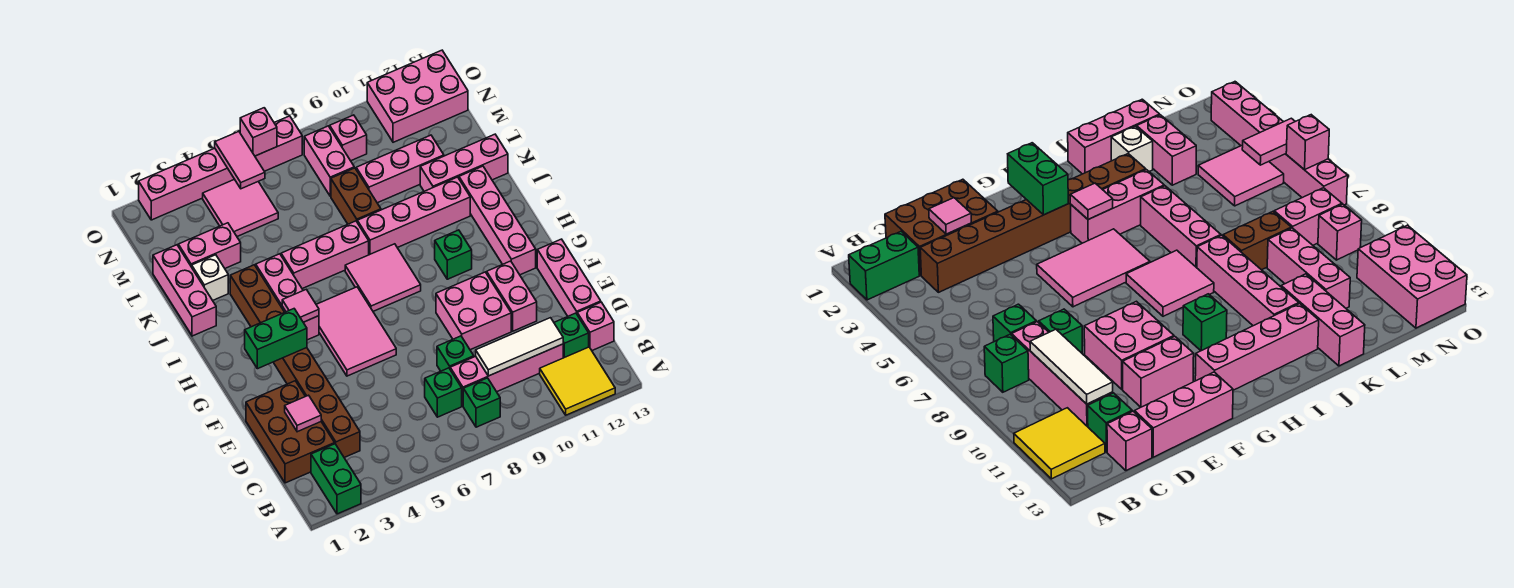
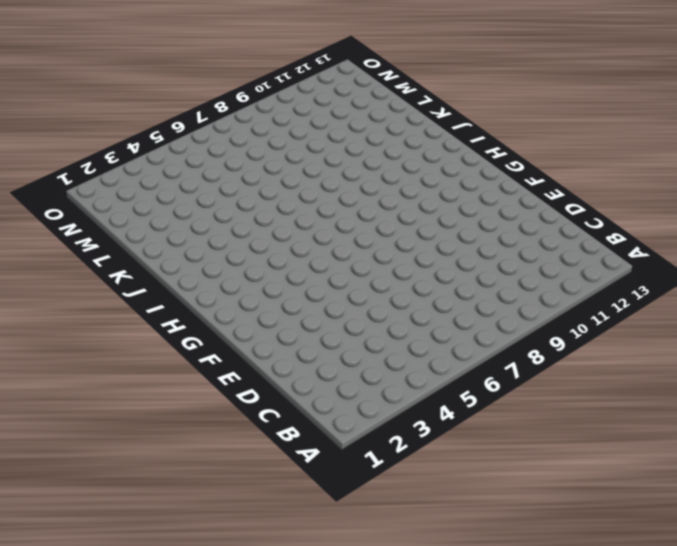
none -> green brick A2:B2 level 1
none -> yellow tile A11:B12 level 1
none -> green brick B8 level 1
none -> brown brick C1:E2 level 1

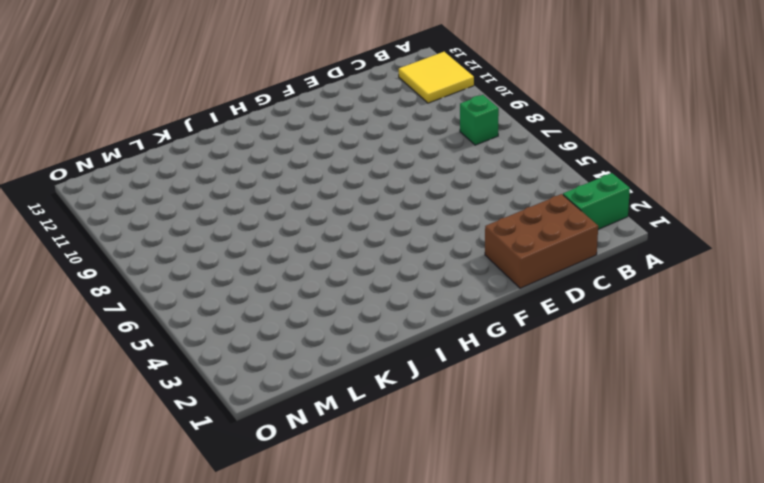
none -> brown brick C3:J3 level 1
none -> green brick C7 level 1
none -> pink brick C8:C11 level 1
none -> green brick C12 level 1

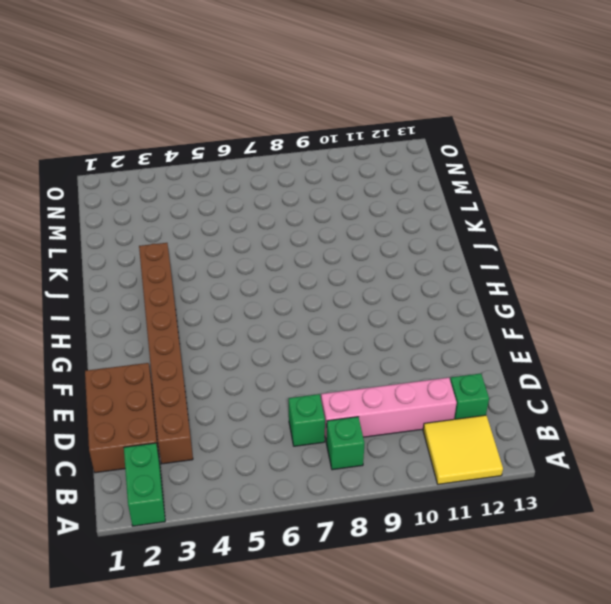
none -> pink brick C13 level 1
none -> green brick D8 level 1
none -> pink brick D13:F13 level 1
none -> pink brick E9:F10 level 1

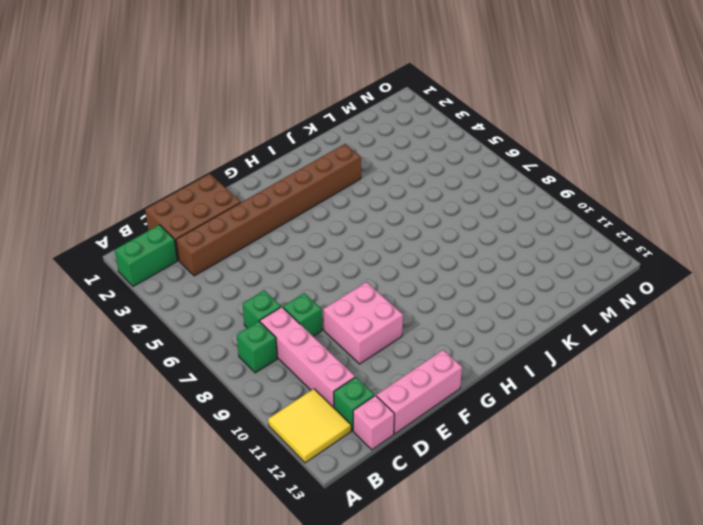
none -> pink brick E11:F11 level 1
none -> pink tile F5:H6 level 1
none -> pink brick G12:J12 level 1
none -> pink brick H4:J4 level 1

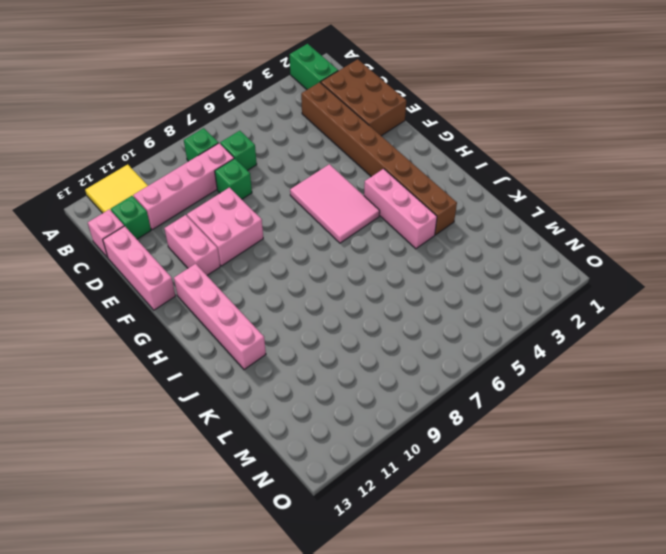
none -> pink tile H7:I8 level 1
none -> green brick H10 level 1
none -> pink brick J1:L1 level 1
none -> pink brick J5:J7 level 1

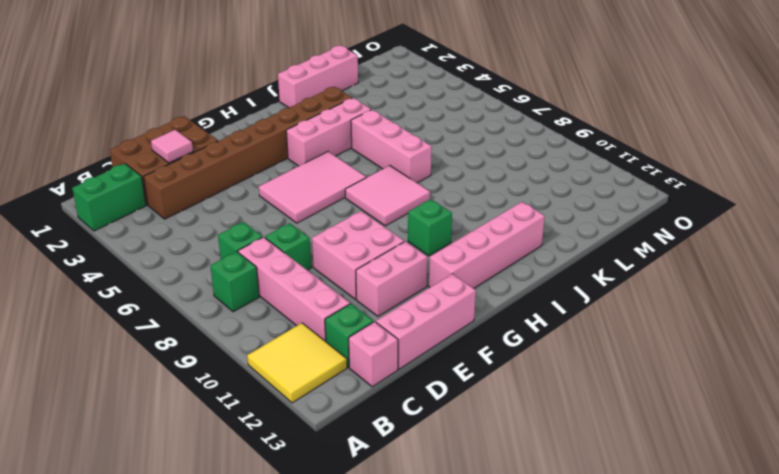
none -> pink brick J8:J11 level 1
none -> white brick K2 level 1
none -> brown brick K8:L8 level 1
none -> pink brick K11:K13 level 1

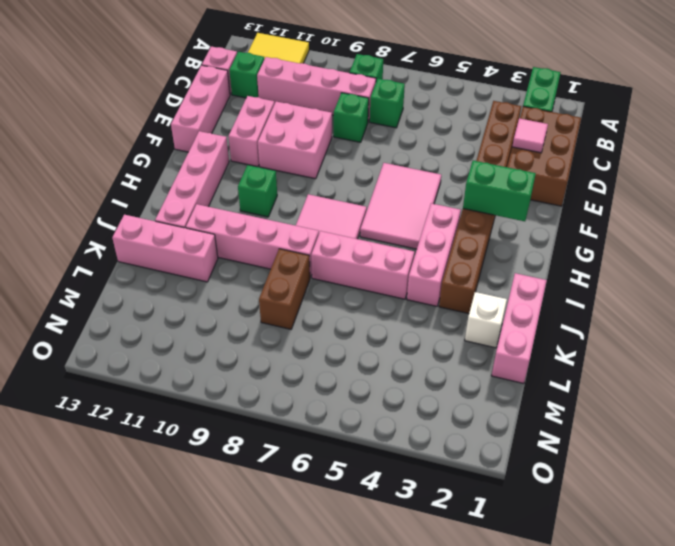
none -> pink brick L2:L3 level 1
none -> pink brick L9:L11 level 1
none -> pink tile M4:N5 level 1
none -> pink brick M8:N8 level 1

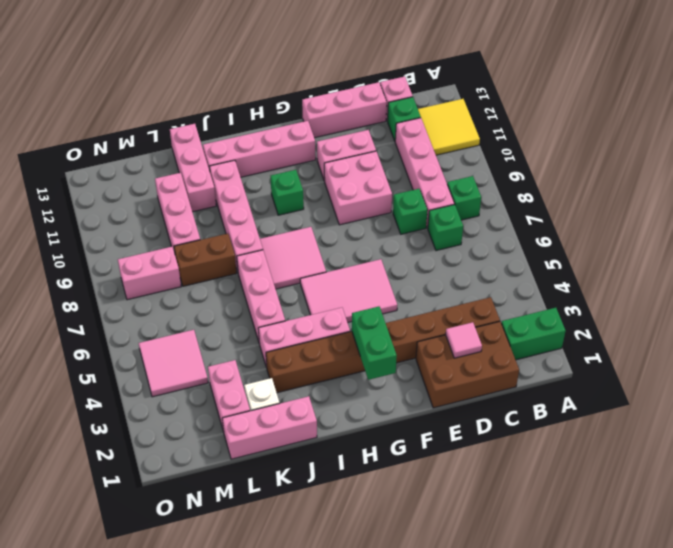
none -> pink brick N9 level 1
none -> pink brick N11:O13 level 1
none -> pink brick O2:O7 level 1
none -> white tile C9:C11 level 2

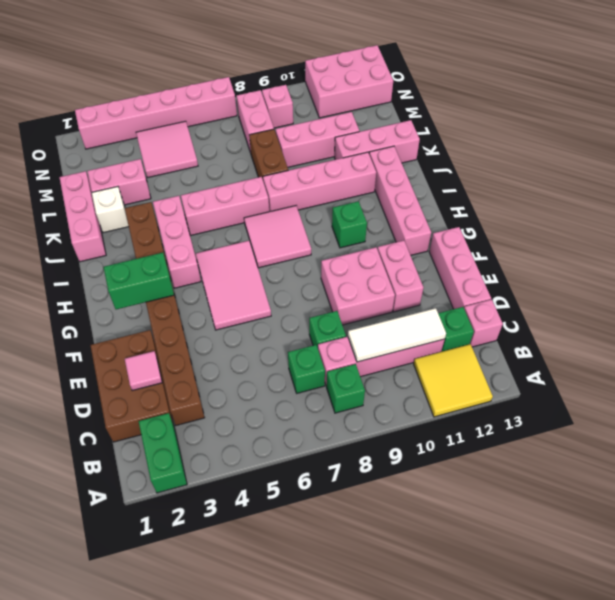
none -> pink tile H4 level 2
none -> pink tile N5:O5 level 2
none -> pink brick O6 level 2

